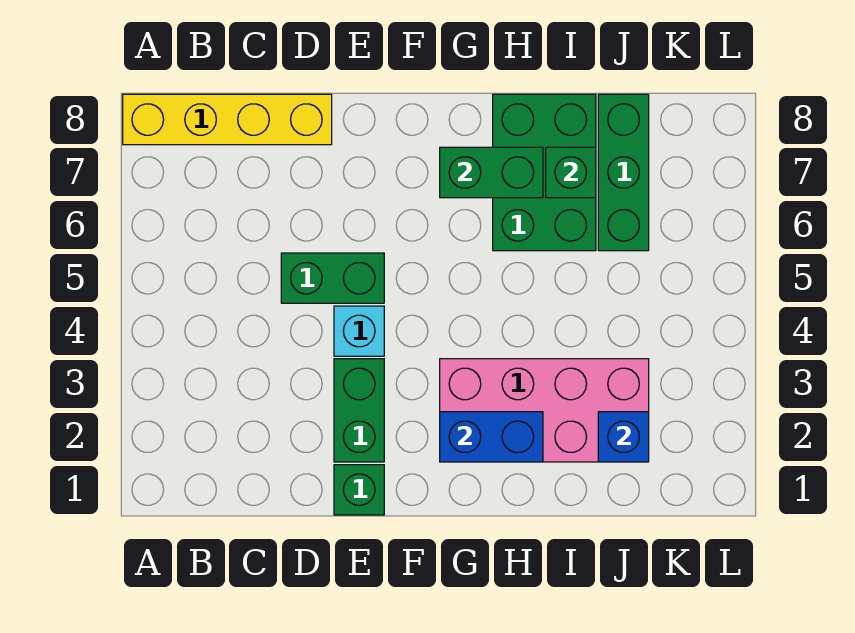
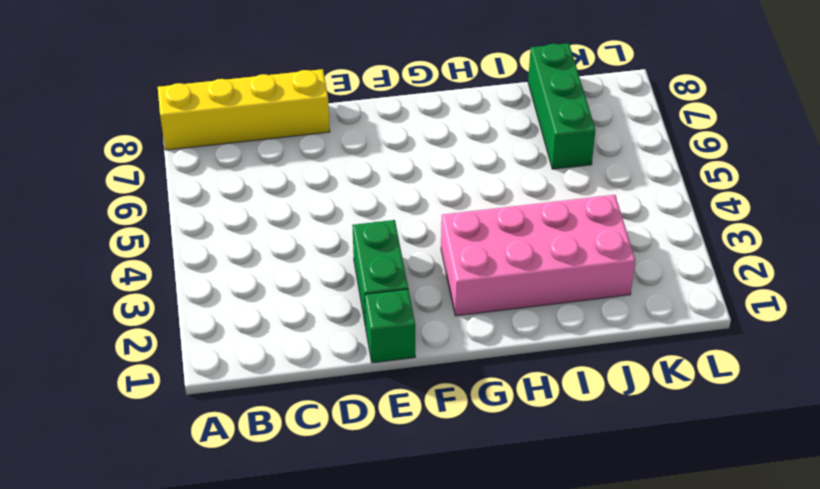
none -> green brick D5:E5 level 1
none -> cyan brick E4 level 1
none -> green brick H6:I8 level 1

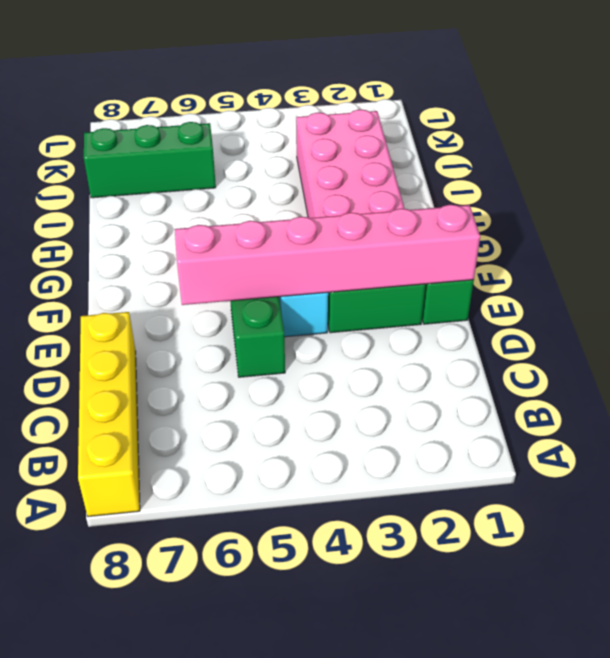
pink brick E1:E6 level 2 -> none
none -> green brick H6:I8 level 1
none -> blue brick G2:H2 level 2
none -> green brick G7:H7 level 2

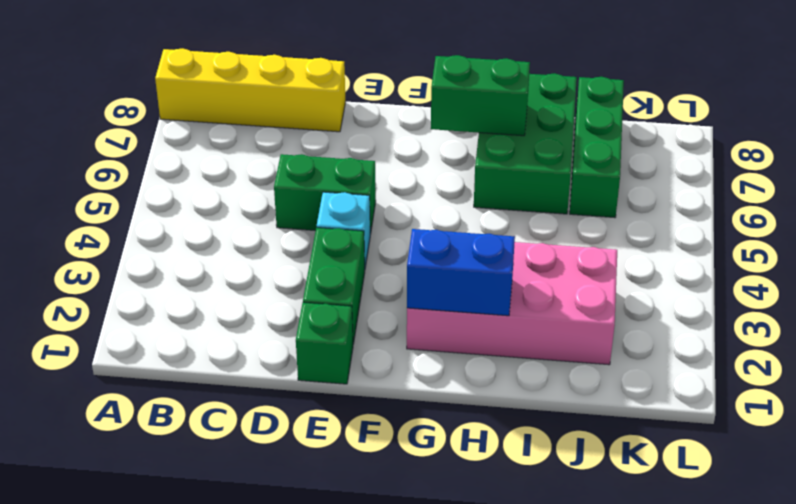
none -> green brick I7 level 2
none -> blue brick J2 level 2

